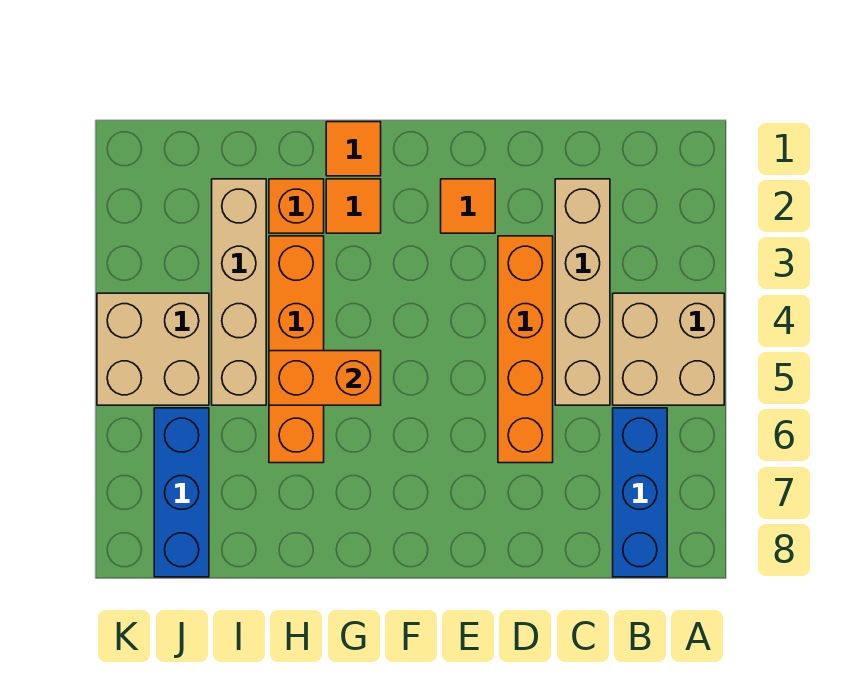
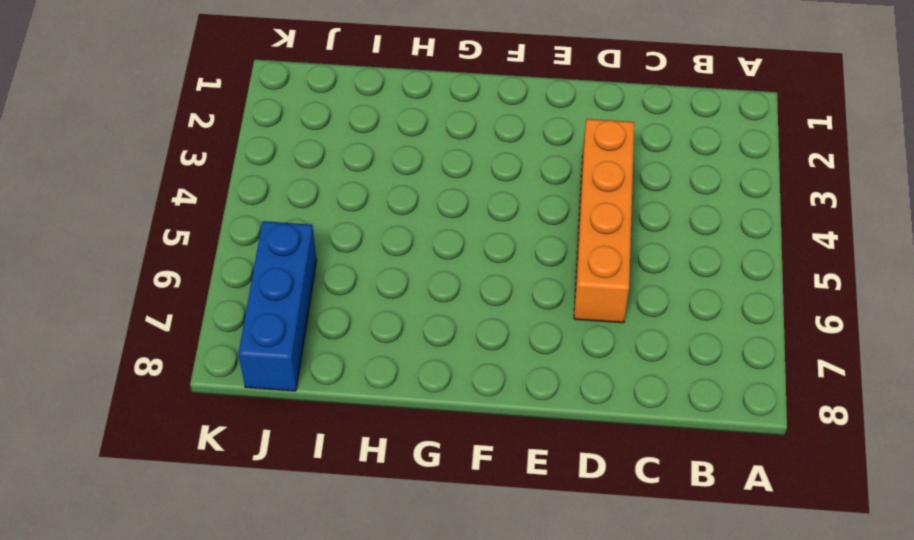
none -> tan brick A4:B5 level 1
none -> blue brick B6:B8 level 1
none -> tan brick C2:C5 level 1

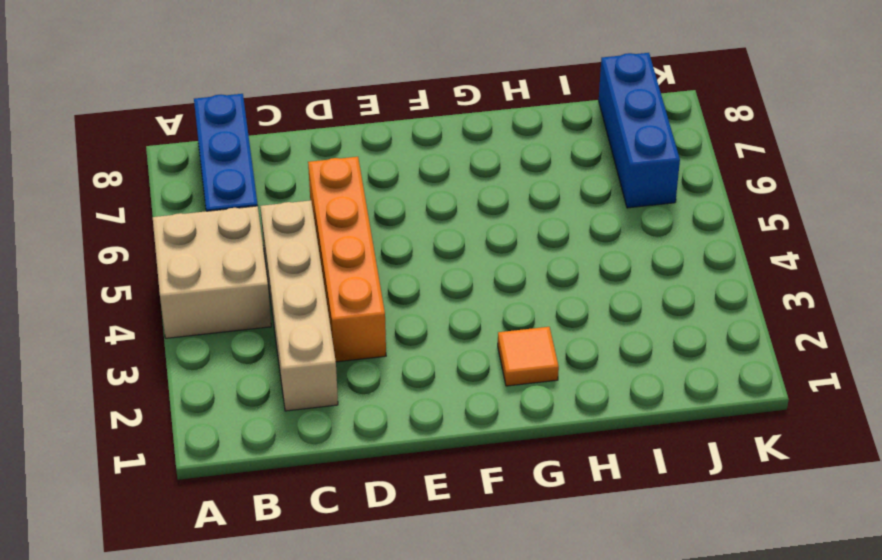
none -> orange tile E2 level 1
none -> orange tile G1 level 1
none -> orange brick H2 level 1

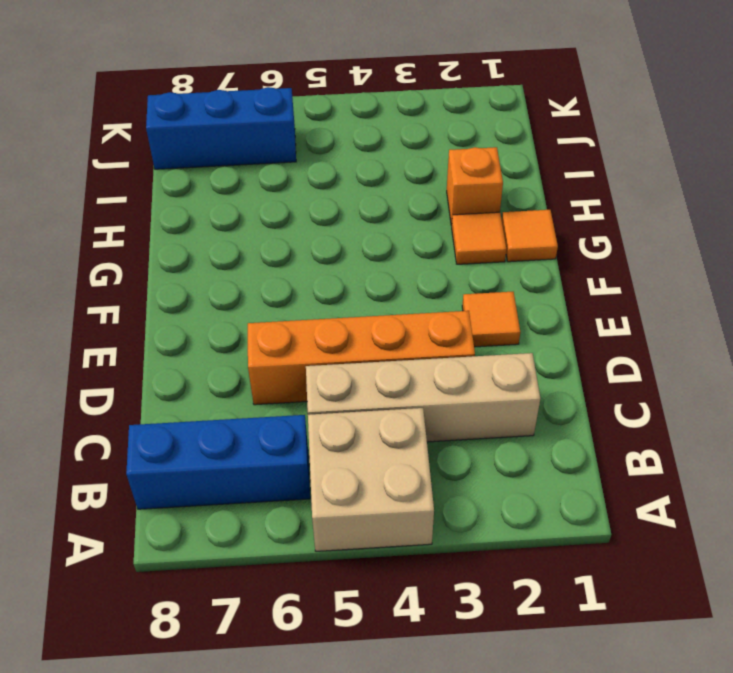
none -> orange brick H3:H6 level 1
none -> tan brick I2:I5 level 1
none -> tan brick J4:K5 level 1

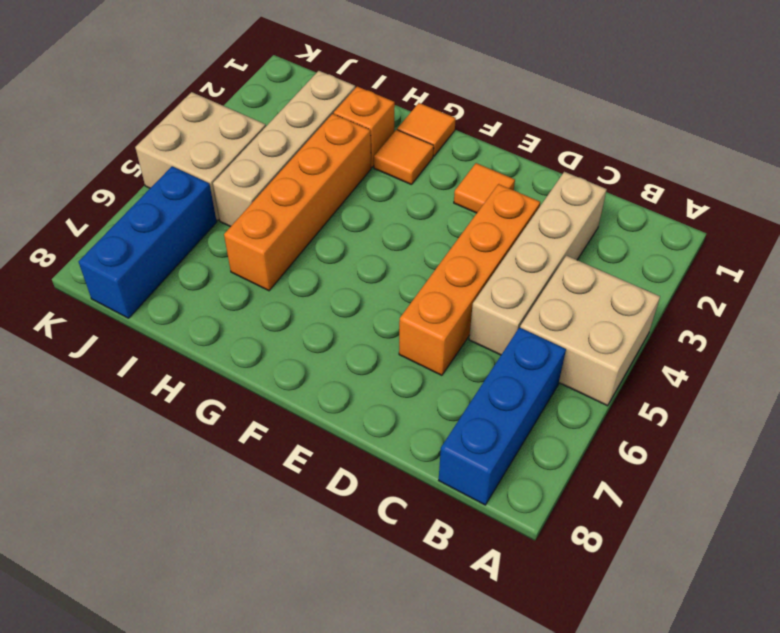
none -> orange brick G5:H5 level 2

